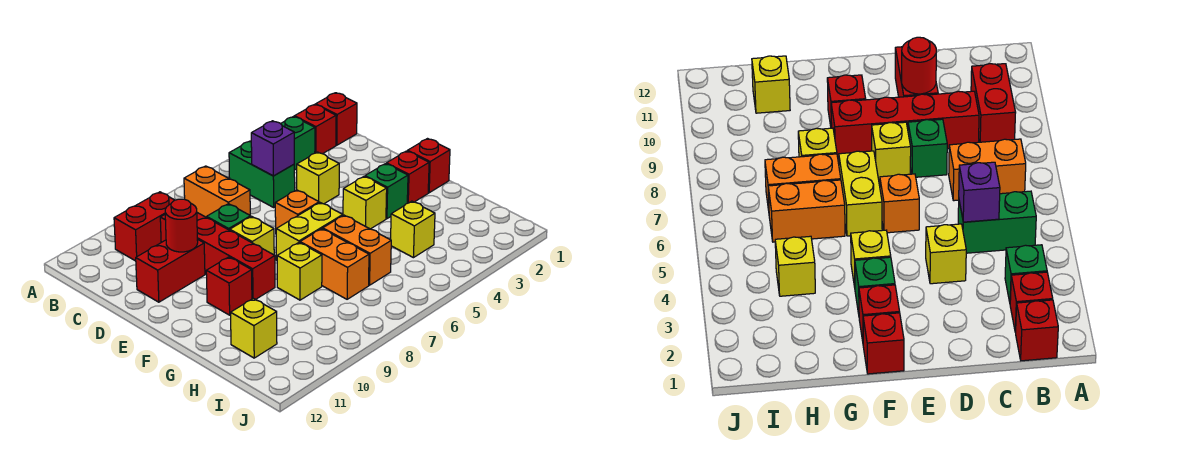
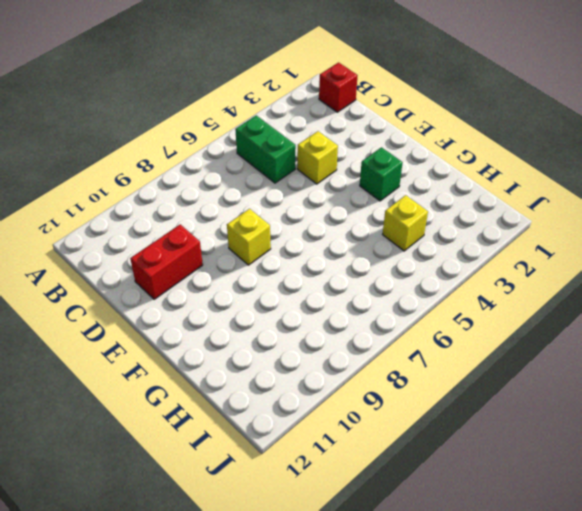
none -> red brick B2 level 1
none -> green brick B3 level 1
none -> orange brick B7:C7 level 1

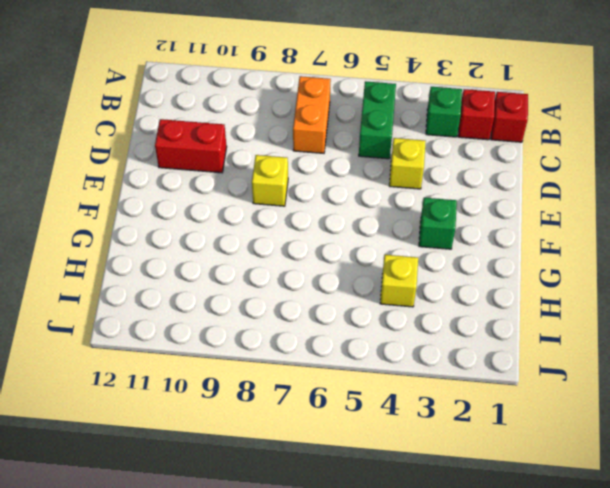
none -> red brick B9:B10 level 1
none -> red brick C9:F9 level 1
none -> green brick D8 level 1

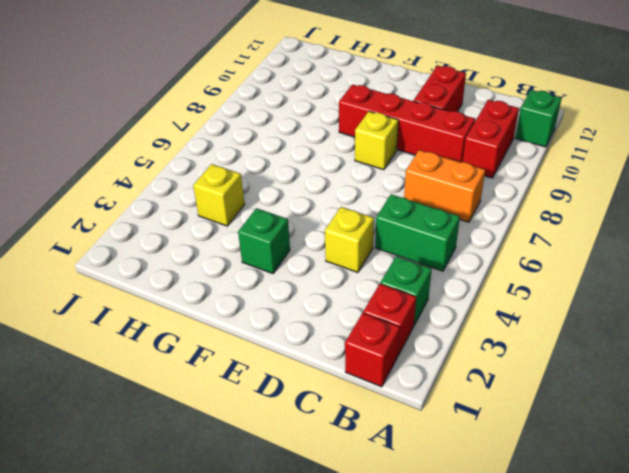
green brick A11 level 1 -> green brick D8 level 1
none -> orange brick E6 level 1
none -> red brick F1 level 1
none -> red brick F2 level 1

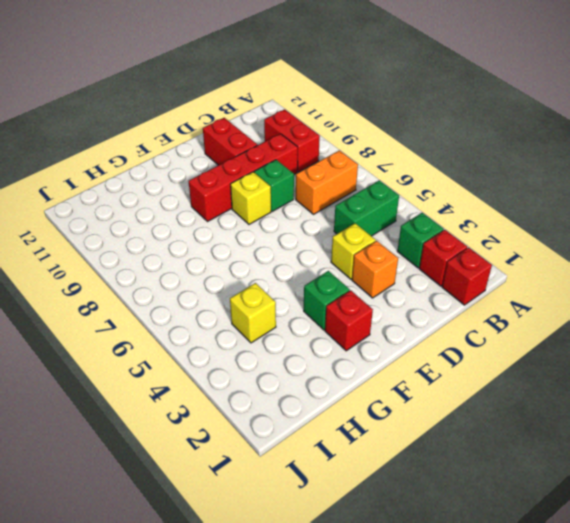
orange brick D3 level 1 -> orange brick E6 level 1
none -> red brick F1 level 1
none -> yellow brick F4 level 1
none -> yellow brick F6:F7 level 1

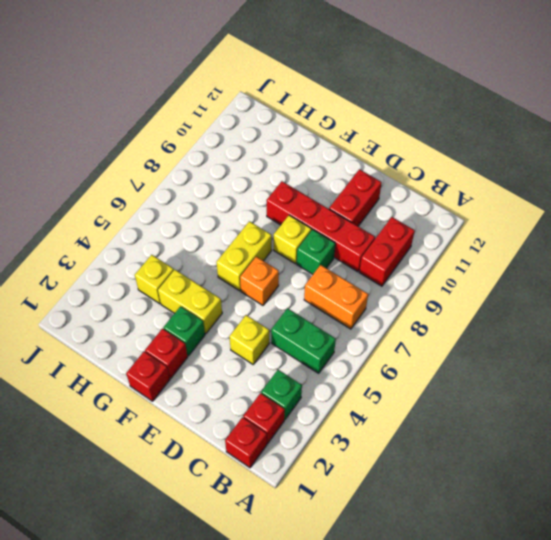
yellow brick F4:G4 level 1 -> yellow brick F4 level 1
none -> red brick F10 level 1
none -> orange brick G6:H6 level 1
none -> orange brick G7:H7 level 1

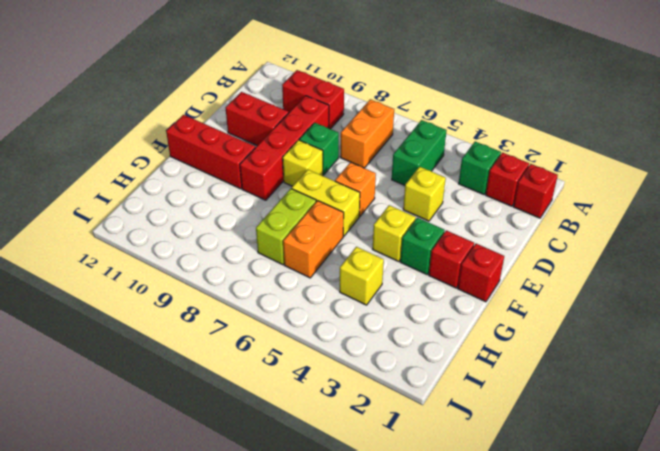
red brick F10:F12 level 1 -> red brick F10 level 1
lime brick G7:H7 level 1 -> orange brick G7:H7 level 1
none -> yellow brick G8 level 1
none -> yellow brick H11 level 1
none -> purple brick C5 level 2

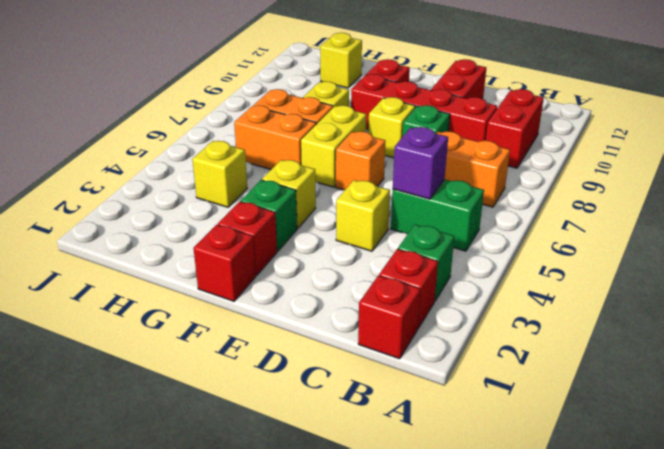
none -> red round brick D10 level 2

